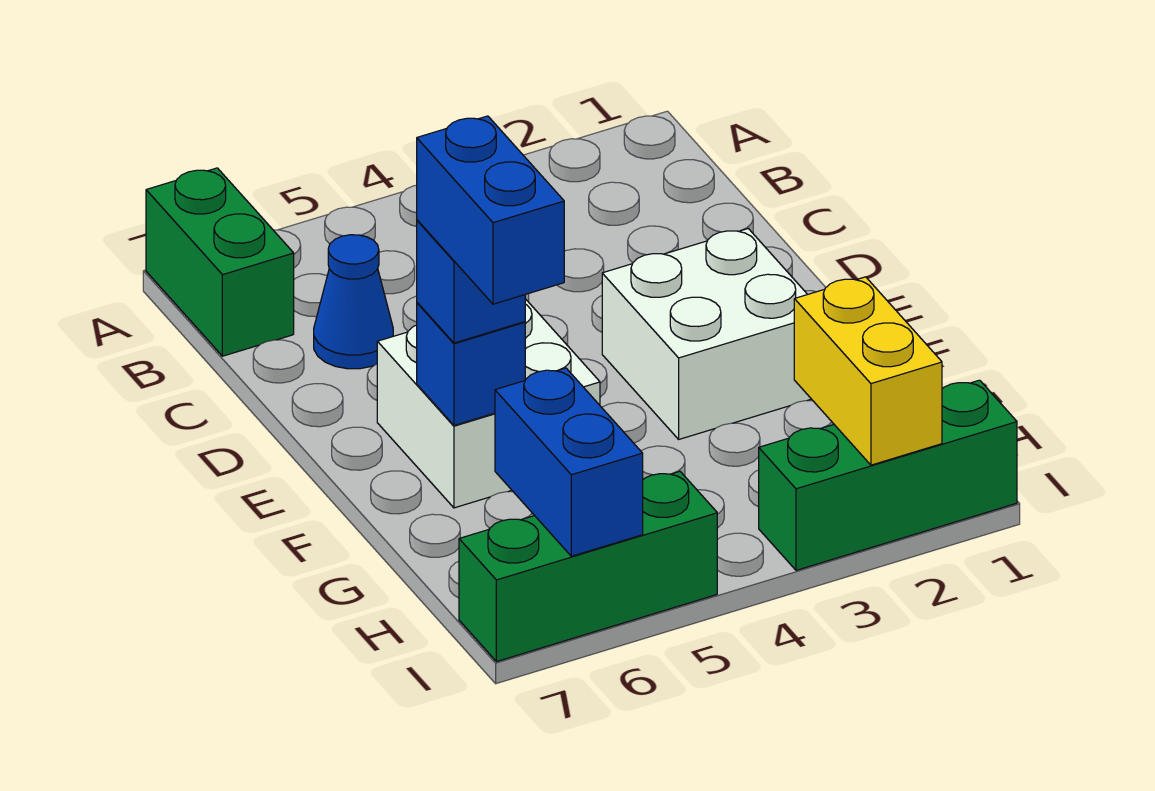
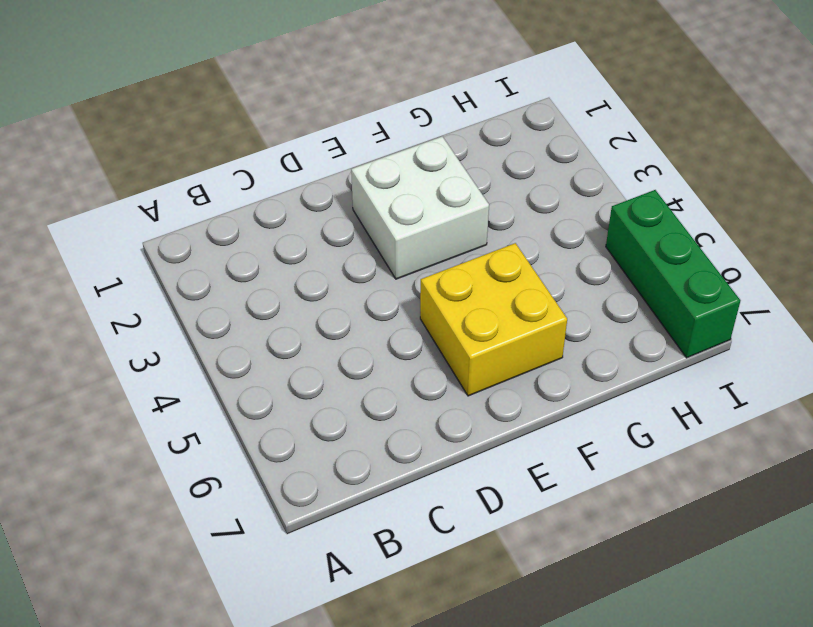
yellow brick E5:F6 level 1 -> white brick E5:F6 level 1
none -> green brick A7:B7 level 1
none -> blue cone C6 level 1

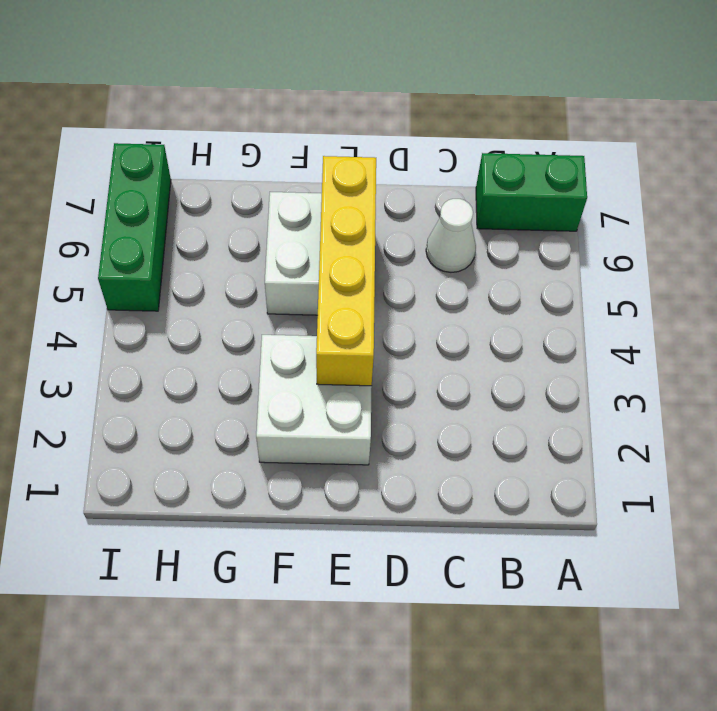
white cone C6 level 1 -> blue cone C6 level 1
yellow brick E3:E6 level 2 -> none
none -> green brick I1:I3 level 1
none -> blue brick F6 level 2

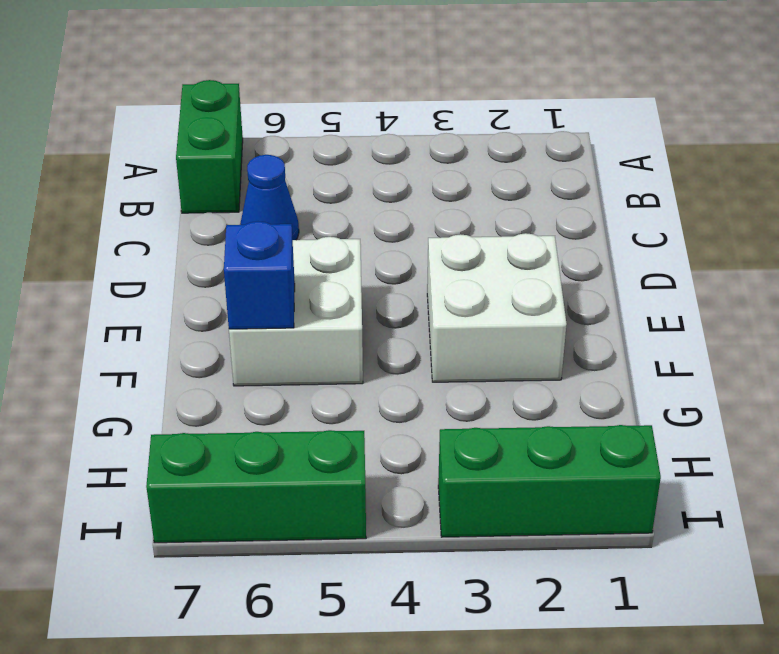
none -> yellow brick H2:I2 level 2
none -> blue brick H6:I6 level 2

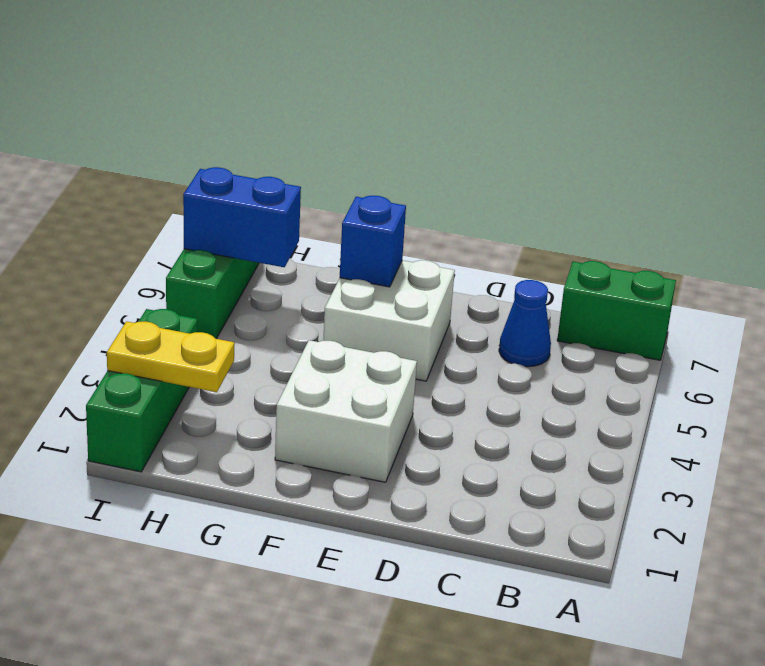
yellow plate H2:I2 level 2 -> yellow brick H2:I2 level 2
none -> blue brick F6 level 3
none -> blue brick F6:G6 level 4

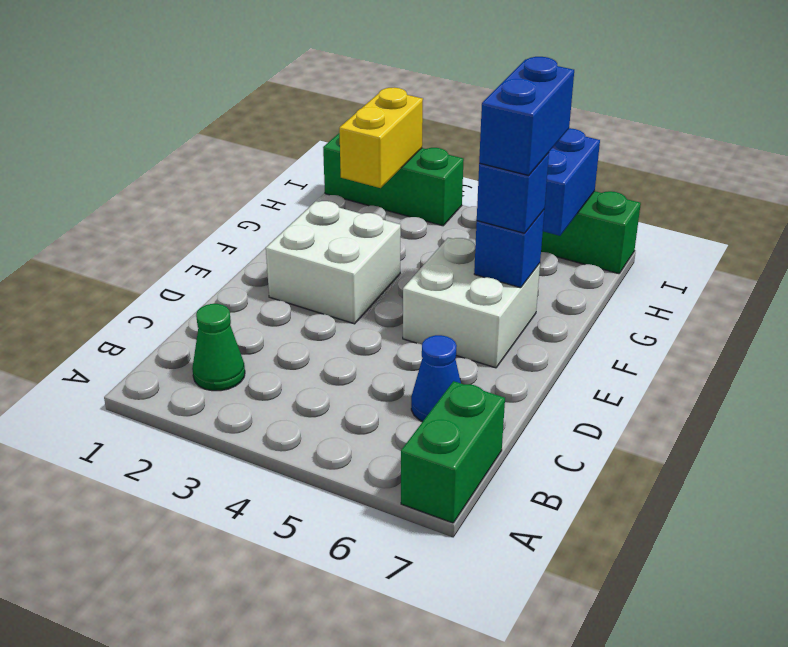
green cone B2 level 1 -> none

